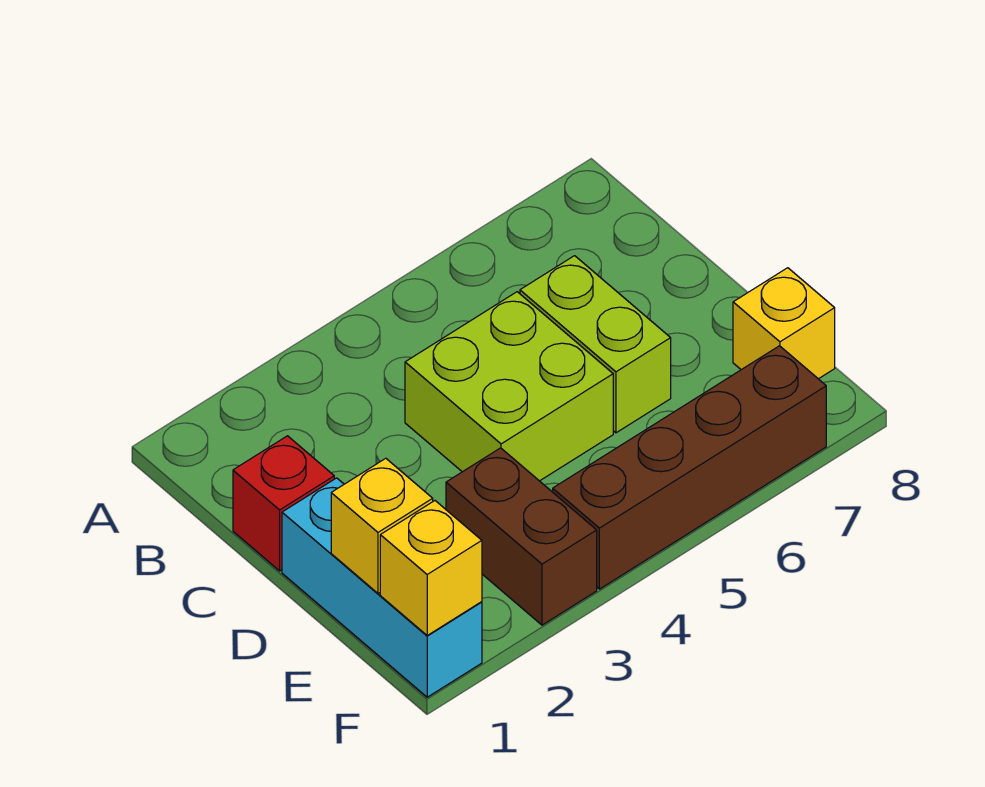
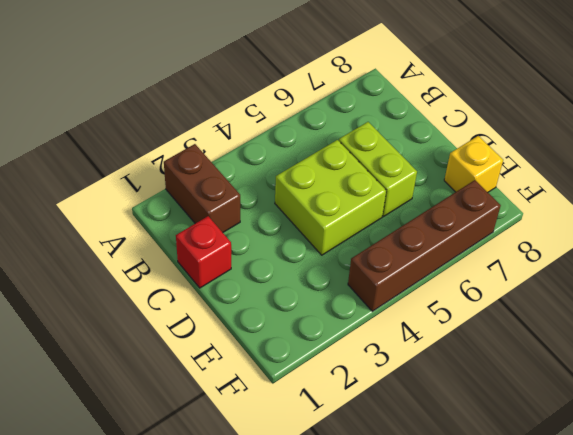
brown brick A2:B2 level 1 -> brown brick E3:F3 level 1
none -> cyan brick D1:F1 level 1
none -> yellow brick E1 level 2

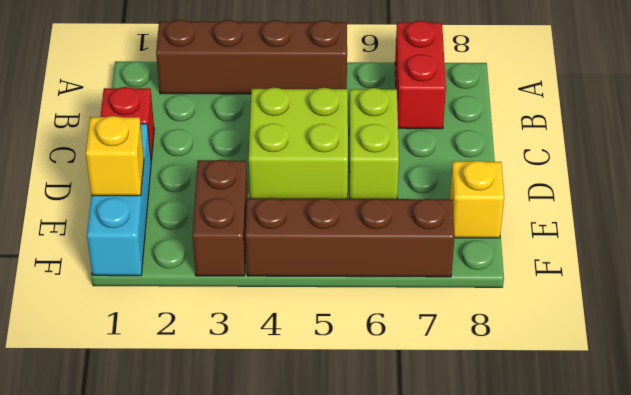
brown brick A2:A5 level 1 -> none
red brick A7:B7 level 1 -> none
none -> yellow brick F1 level 2

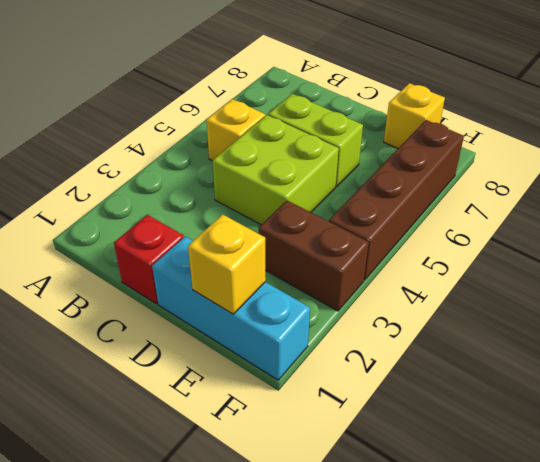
yellow brick B5 level 1 -> yellow brick F1 level 2

